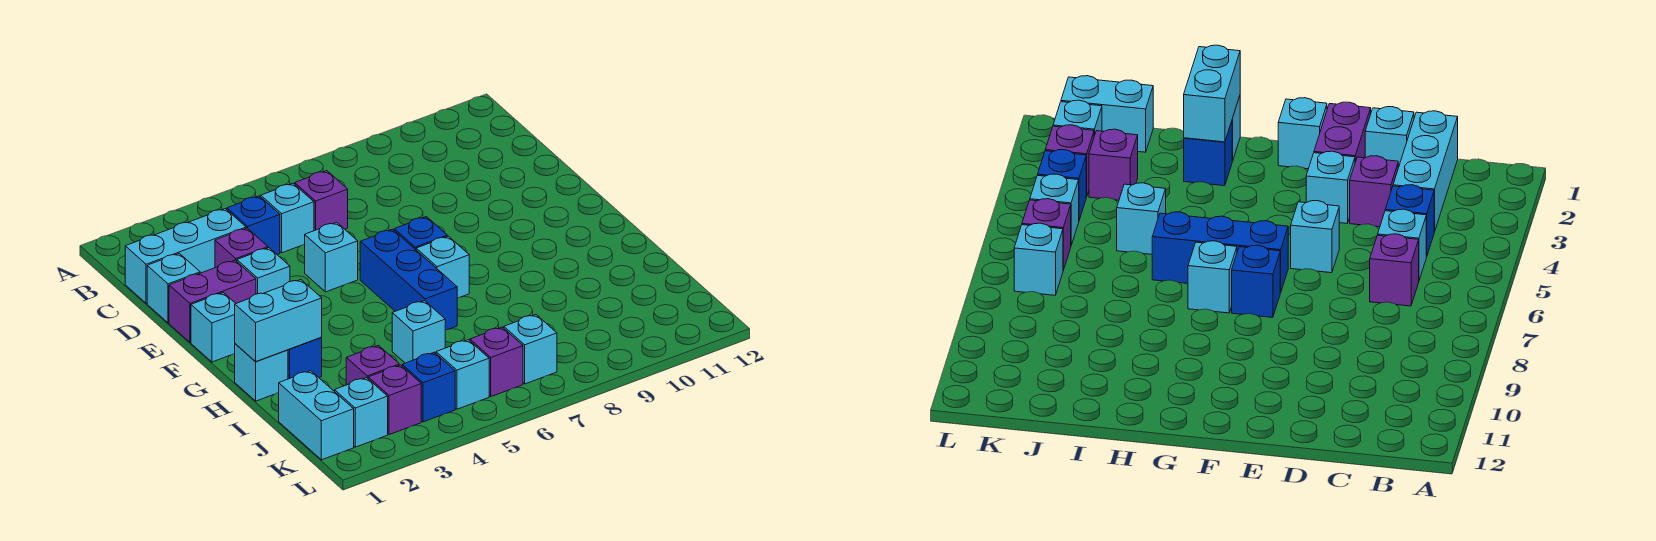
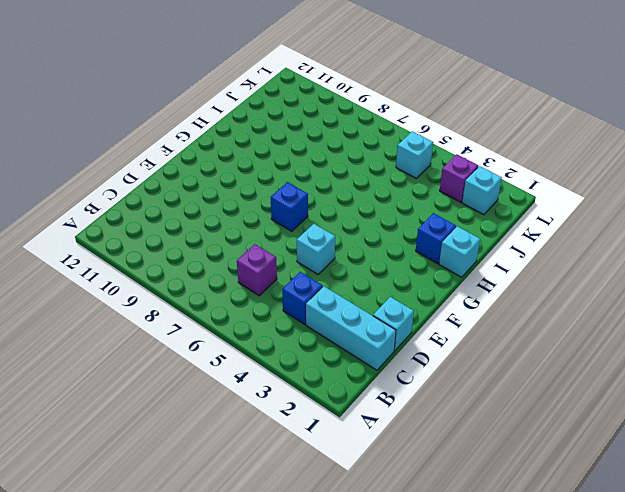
none -> cyan brick C5 level 1
none -> purple brick D3 level 1
none -> purple brick E1:E2 level 1

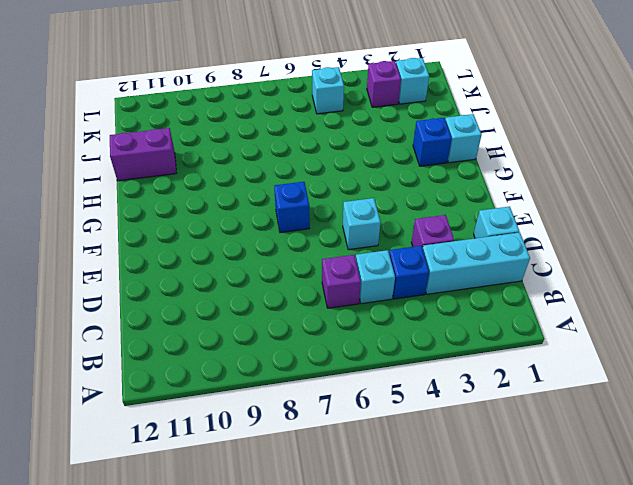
purple brick I11:I12 level 1 -> purple brick E1:E2 level 1
none -> cyan brick E3 level 1
none -> cyan brick F1 level 1
none -> blue brick F6:H6 level 1

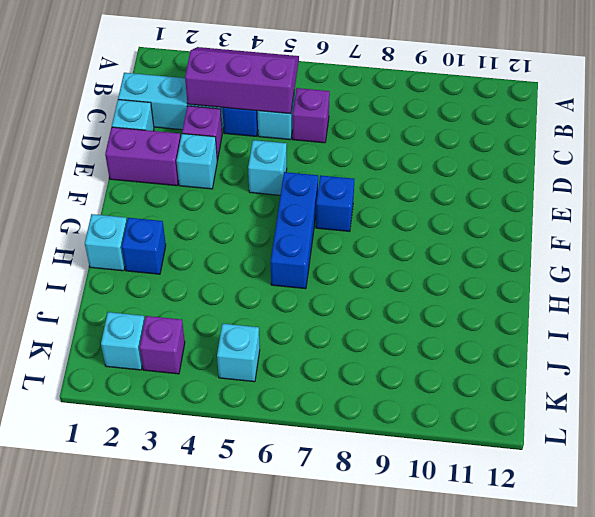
purple slope B3:C5 level 2 top C -> none
none -> cyan brick F1 level 1
none -> cyan brick G7 level 1
none -> cyan brick I5 level 1

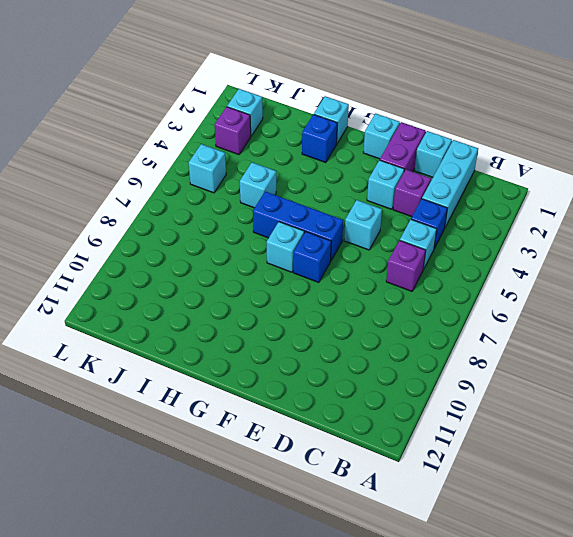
none -> cyan brick J1:K1 level 1
none -> purple brick J3 level 1
none -> blue brick K4 level 1

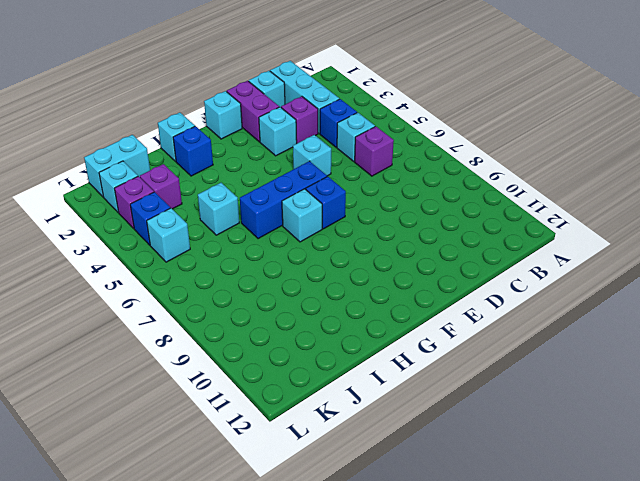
none -> purple brick K6 level 1
none -> cyan brick K7 level 1
none -> cyan brick H1:H2 level 2

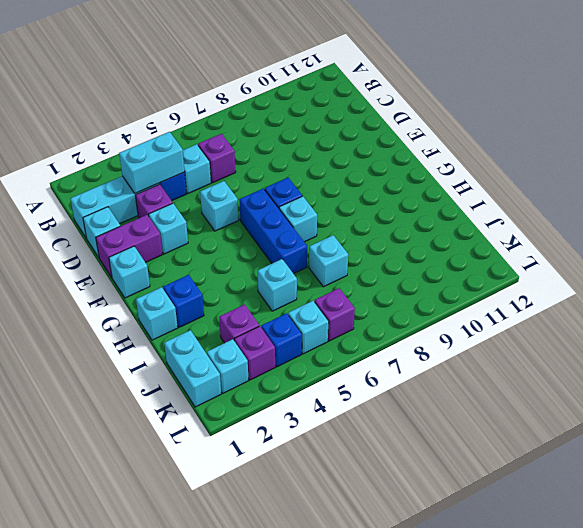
cyan brick C3:C4 level 2 -> cyan brick H1:H2 level 2
cyan brick I7 level 1 -> cyan brick K7 level 1

